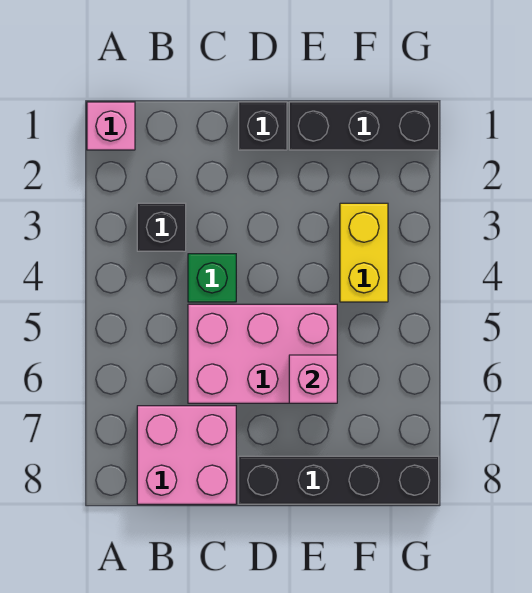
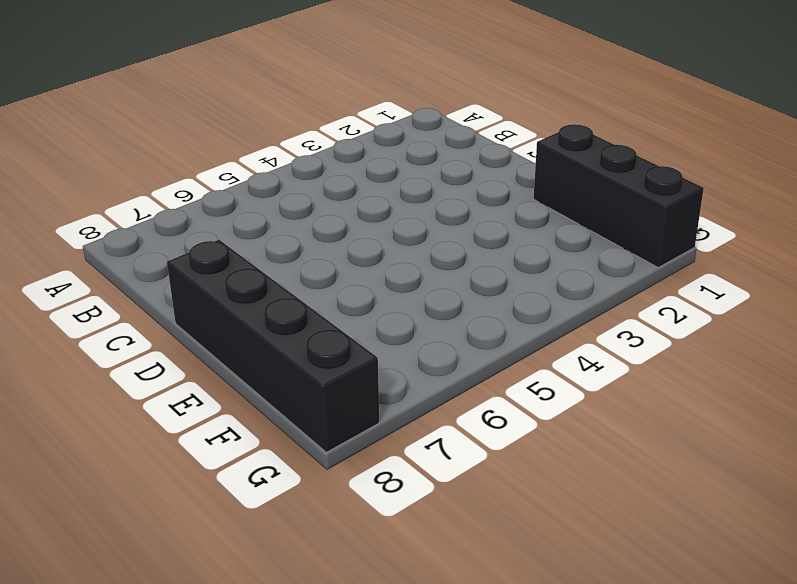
none -> pink brick A1 level 1
none -> black brick B3 level 1

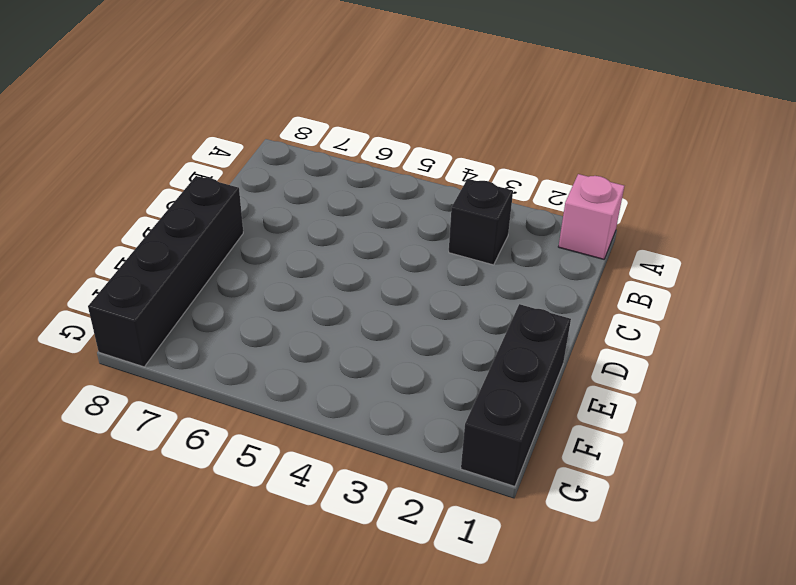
none -> pink brick B7:C8 level 1
none -> green brick C4 level 1

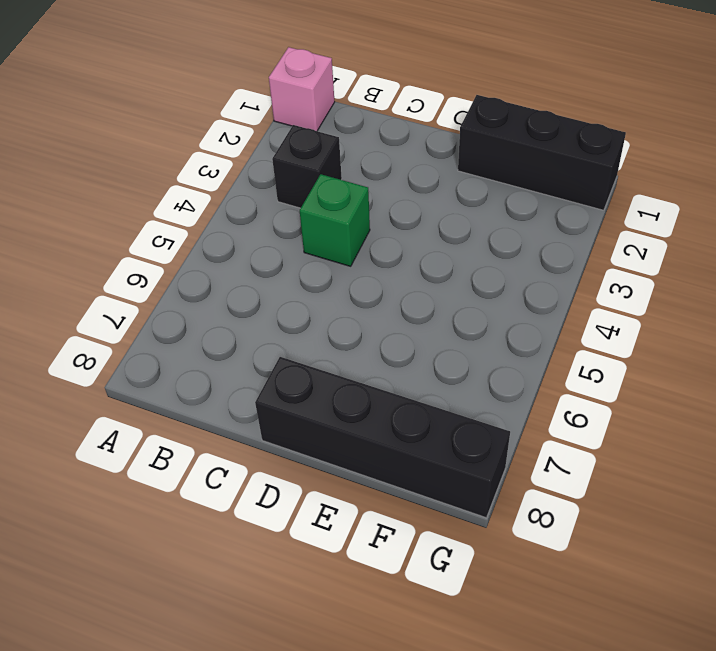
none -> pink brick B7:C8 level 1
none -> pink brick C5:E6 level 1

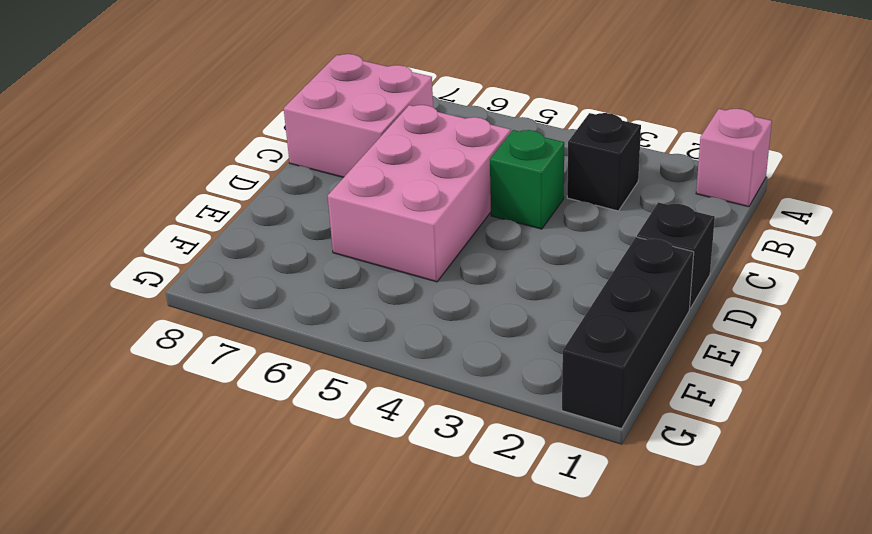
none -> black brick D8:G8 level 1
none -> yellow brick F3:F4 level 1

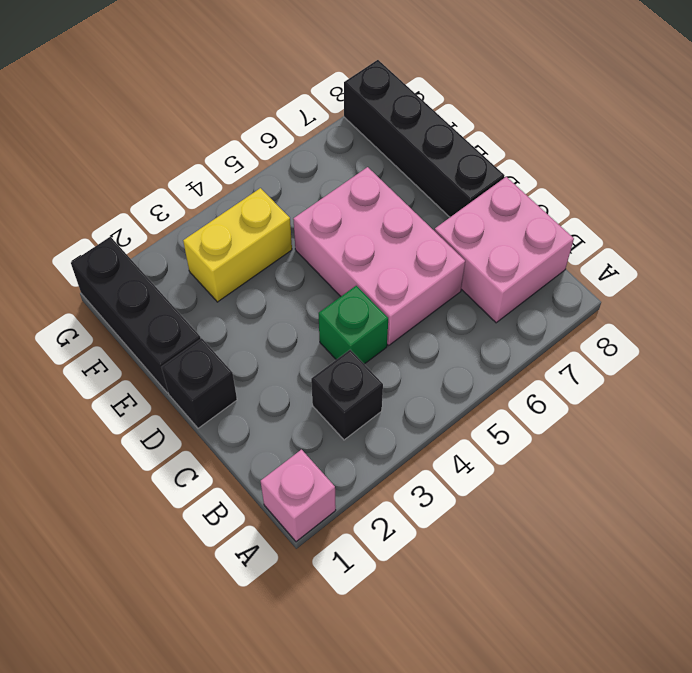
none -> pink brick E6 level 2

